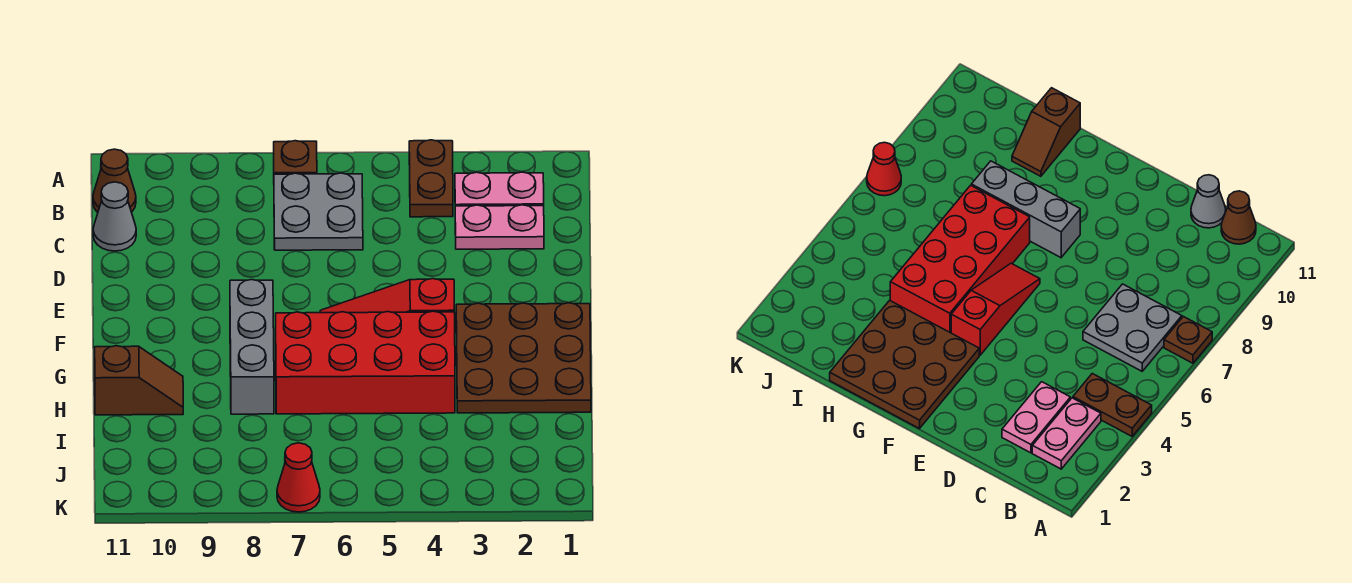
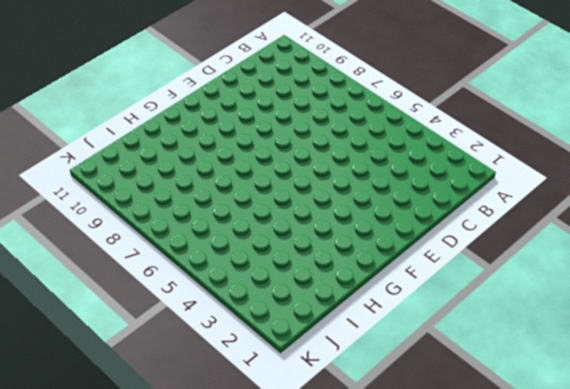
none -> brown plate A4:B4 level 1
none -> brown plate A7 level 1
none -> pink plate B2:B3 level 1

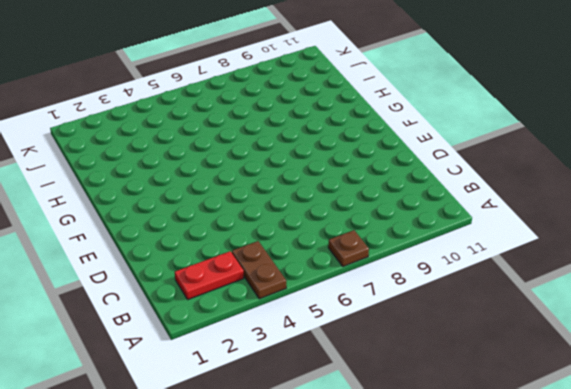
red plate B2:B3 level 1 -> pink plate B2:B3 level 1
none -> grey plate B6:C7 level 1
none -> brown cone B11 level 1
none -> pink plate C2:C3 level 1

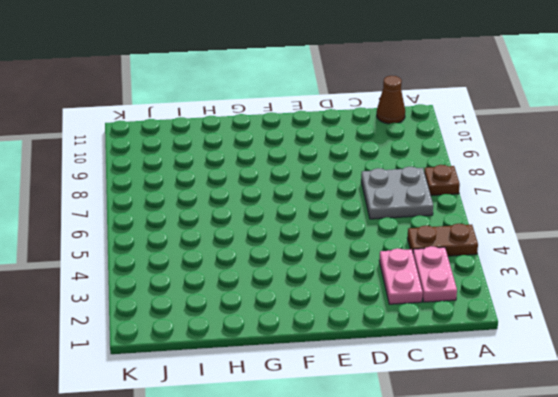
none -> grey cone C11 level 1
none -> brown plate F1:H3 level 1
none -> red slope F4:F6 level 1 top 4

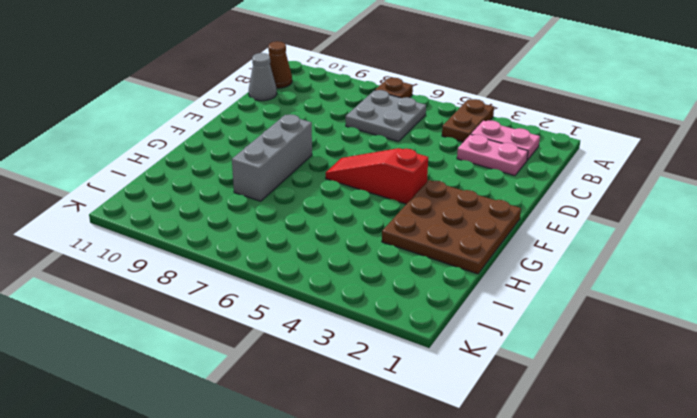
none -> red brick G4:H7 level 1
none -> brown slope H10:H11 level 1 top 11
none -> red cone K7 level 1

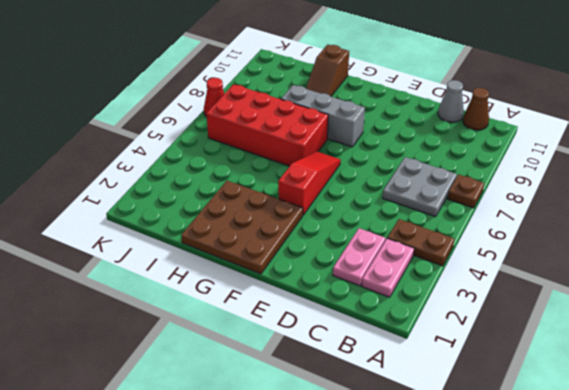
red brick G6:J7 level 1 -> red brick G4:H7 level 1

